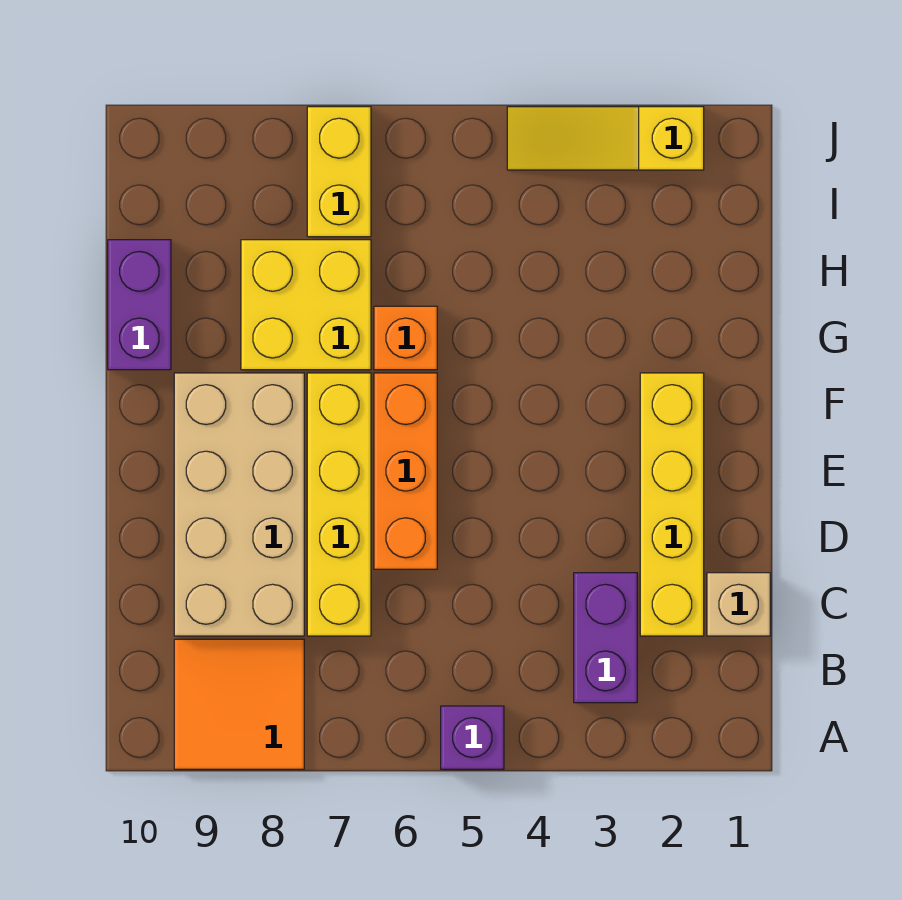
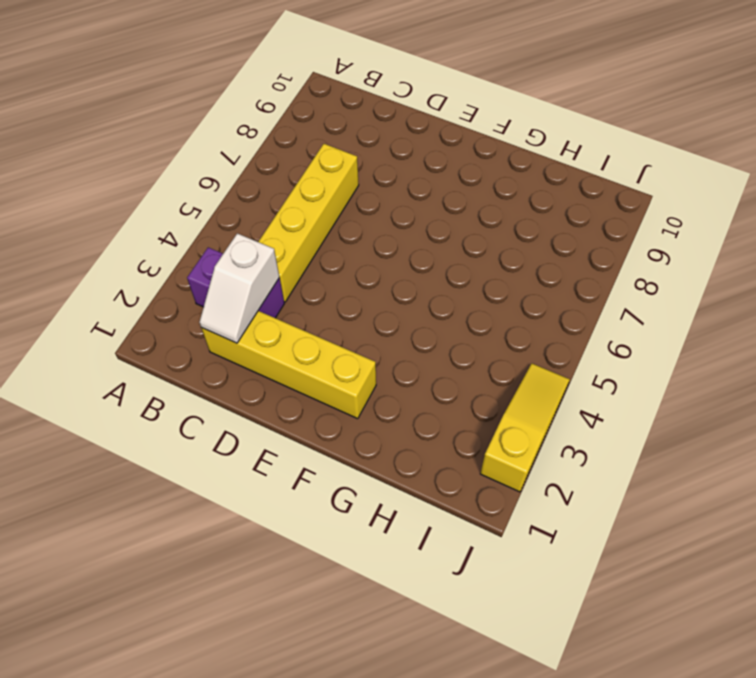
white slope C2:C3 level 2 top 3 -> none
yellow brick C4:C7 level 1 -> yellow brick C7:F7 level 1
none -> purple brick A5 level 1
none -> orange tile A8:B9 level 1
none -> tan brick C1 level 1

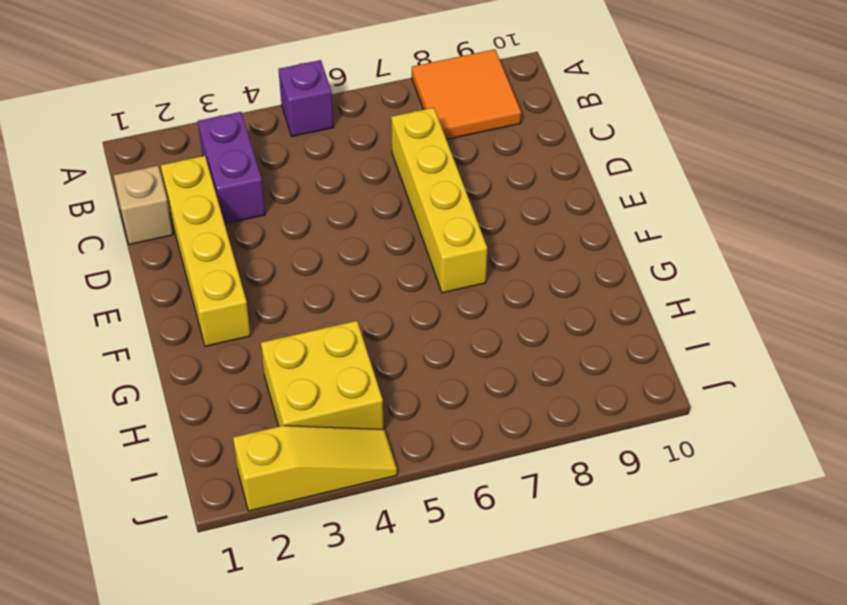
yellow brick H3:I4 level 1 -> yellow brick G7:H8 level 1
none -> tan brick C8:F9 level 1
none -> orange brick D6:F6 level 1
none -> orange brick G6 level 1

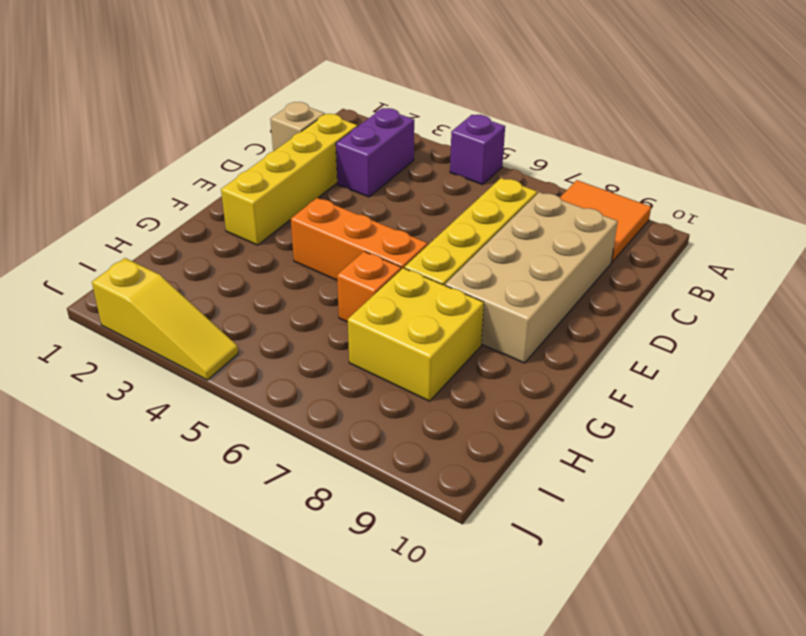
orange brick F4:F6 level 1 -> orange brick D6:F6 level 1
none -> purple brick G10:H10 level 1
none -> yellow brick I7:J7 level 1

